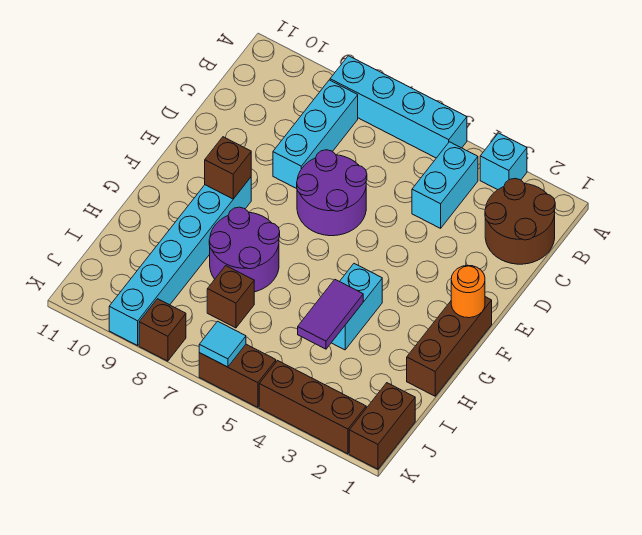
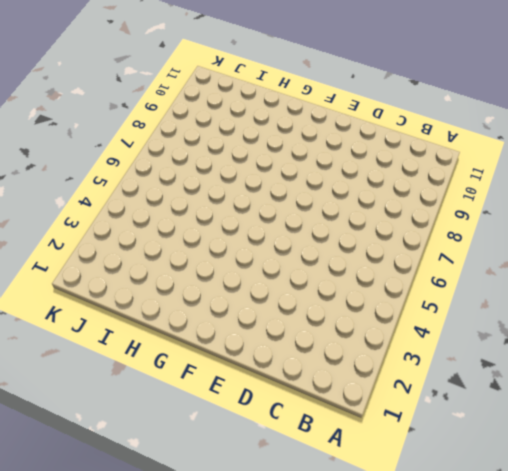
none -> cyan brick A3 level 1
none -> cyan brick A5:A8 level 1
none -> brown round brick B1:C2 level 1

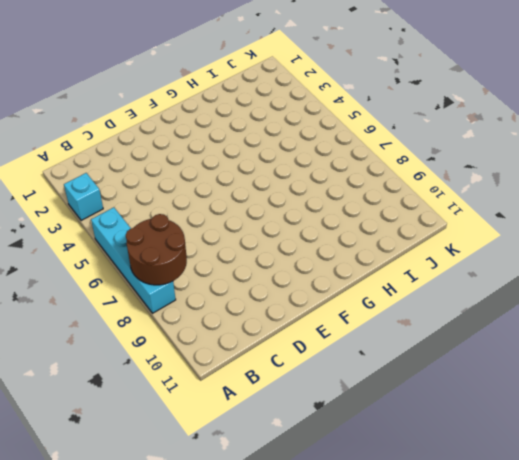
brown round brick A7:B8 level 2 -> brown round brick B1:C2 level 1
none -> cyan brick B4:C4 level 1
none -> cyan brick B8:D8 level 1
none -> purple round brick D6:E7 level 1

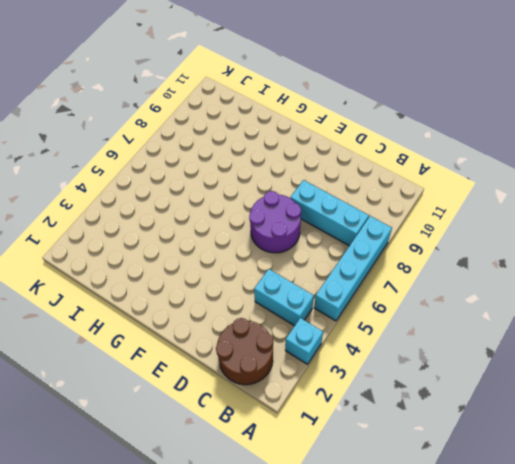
none -> brown brick F1:H1 level 1
none -> cyan brick F9:K9 level 1
none -> cyan brick G4:H4 level 1

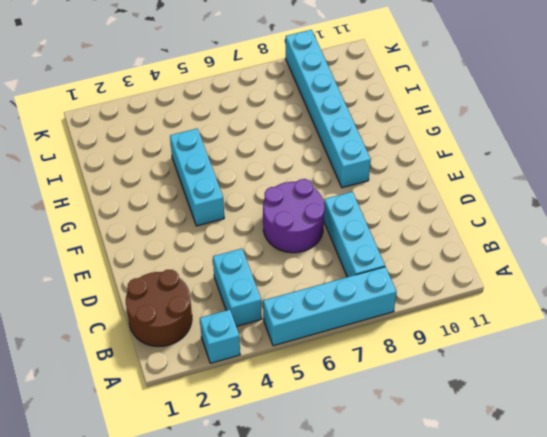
cyan brick F4:H4 level 1 -> cyan brick G4:H4 level 1
none -> brown brick F1:H1 level 1
none -> purple round brick G7:H8 level 1
none -> brown brick I7 level 1

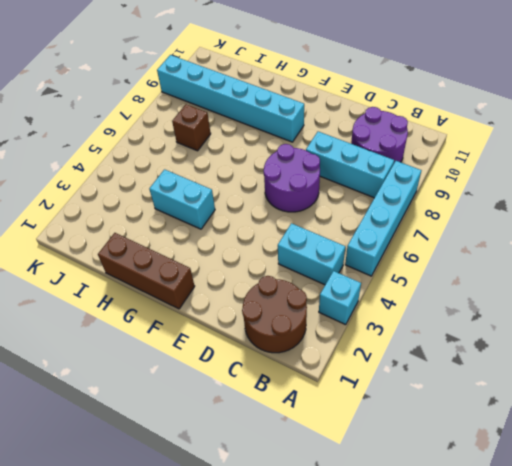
purple round brick B9:C10 level 1 -> purple round brick G7:H8 level 1
none -> brown brick J1:K1 level 1
none -> brown brick K2:K4 level 1
none -> brown brick K5:K6 level 1

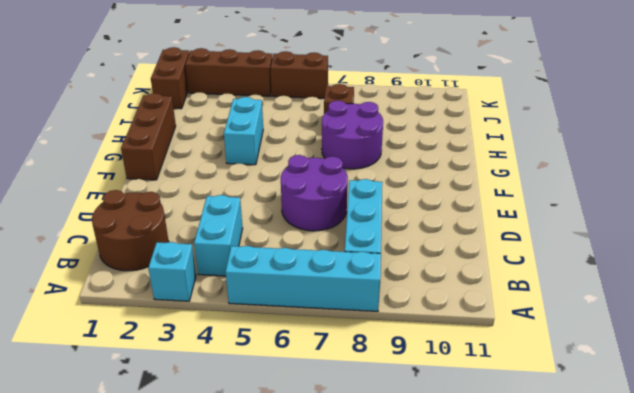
none -> cyan brick F9:K9 level 1
none -> brown brick K8 level 1
none -> orange round brick F1 level 2

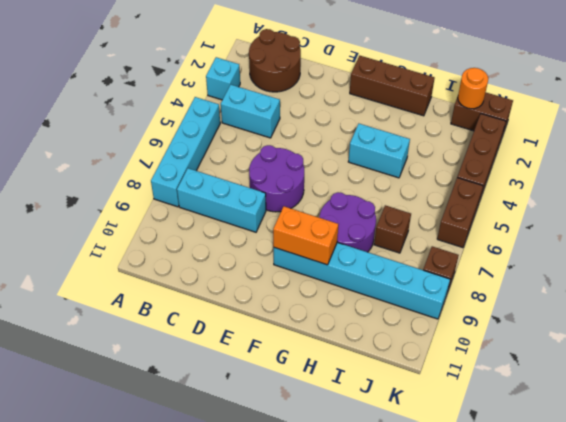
orange brick F9:G9 level 2 -> brown brick F9 level 2
orange round brick J1 level 2 -> orange round brick F1 level 2
none -> purple tile H4:I4 level 2
none -> cyan tile K6 level 2

